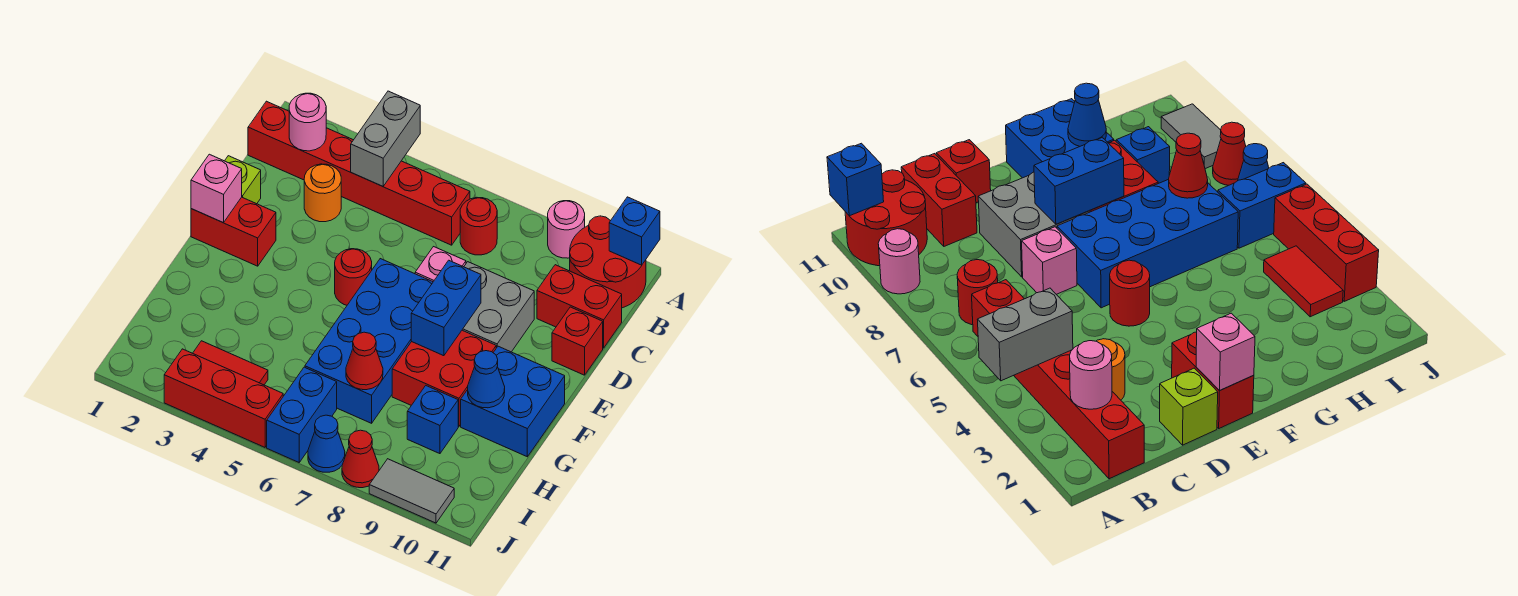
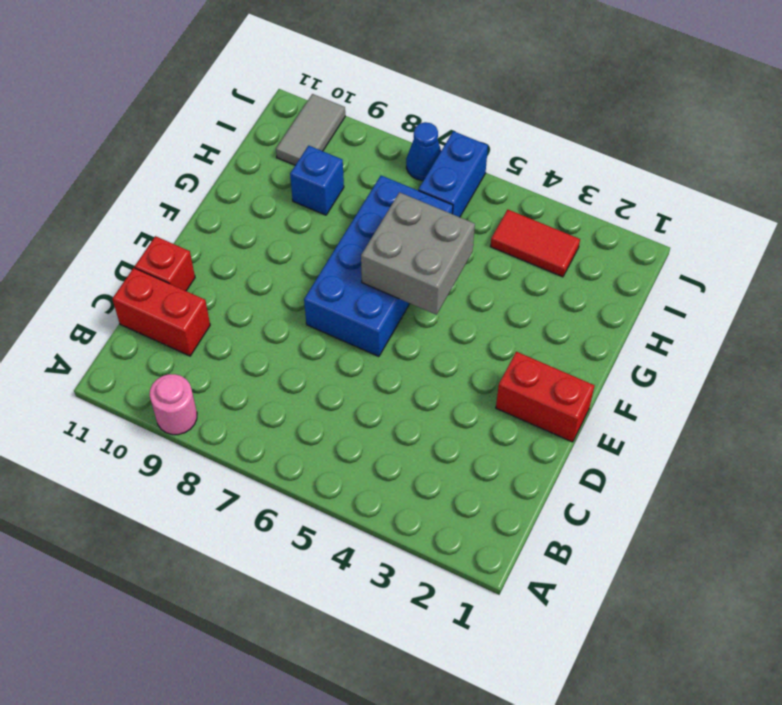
grey brick F5:G6 level 2 -> grey brick D8:E9 level 1
grey tile I10:J10 level 1 -> grey tile J9:J10 level 1
none -> red round brick A10:B11 level 1
none -> red brick B1:B6 level 1
none -> red round brick B7 level 1

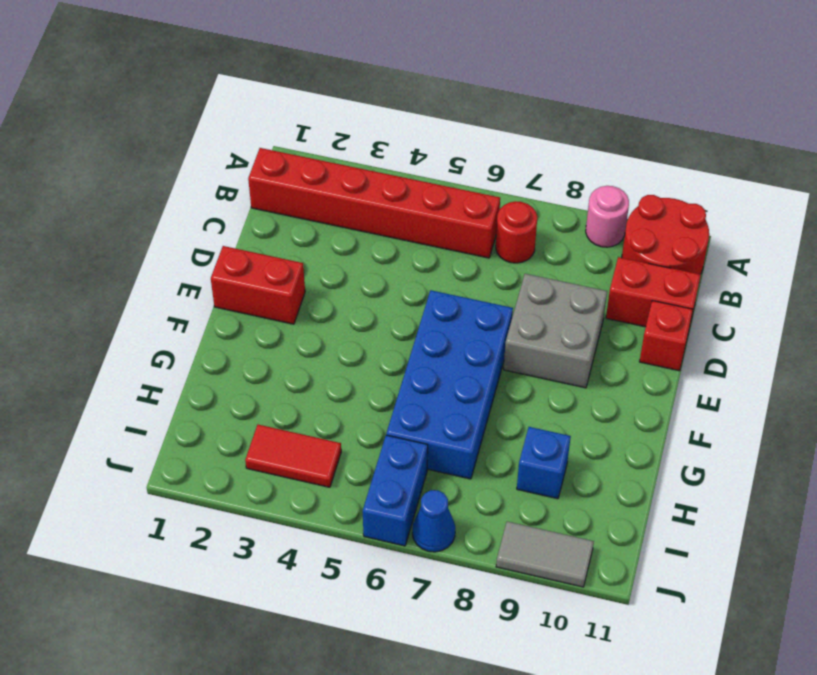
none -> orange round brick C3 level 1
none -> lime brick D1 level 1
none -> pink brick D7 level 1

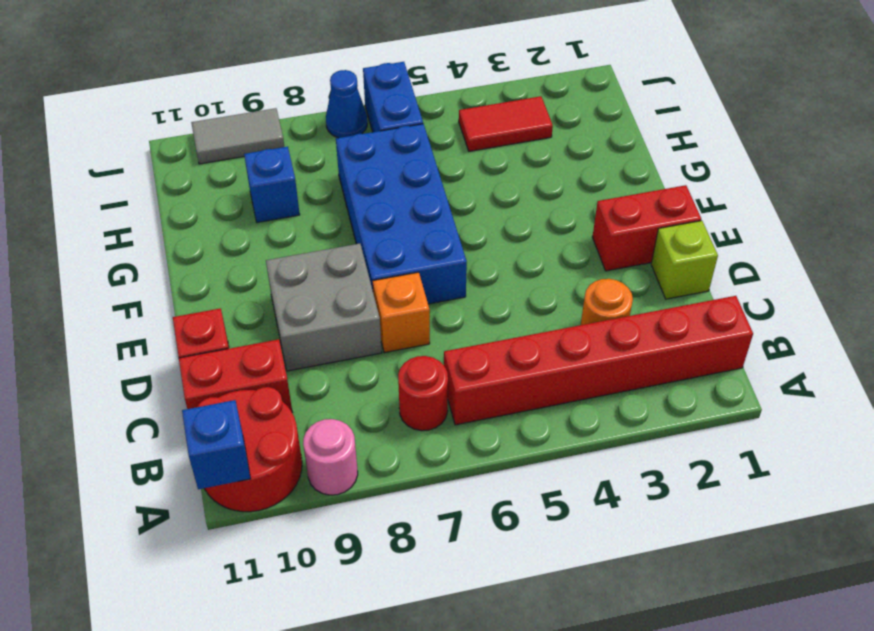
orange brick D7 level 1 -> pink brick D7 level 1
none -> red round brick E5 level 1
none -> red brick F8:G9 level 1
none -> blue brick F10:G11 level 1

